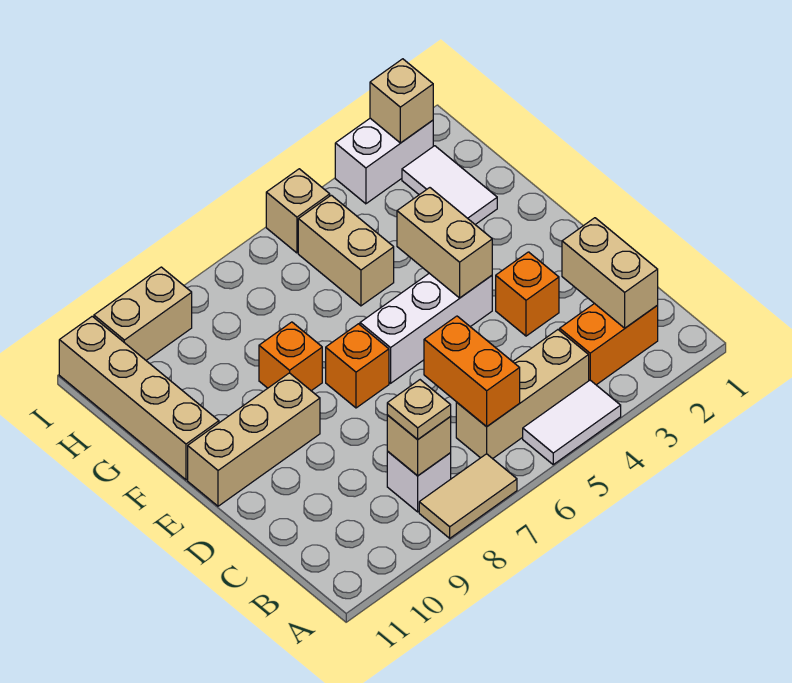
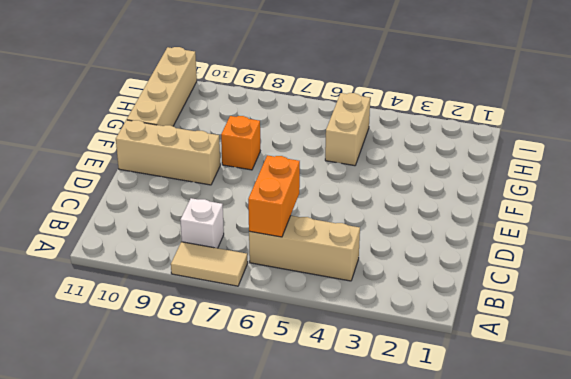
none -> white tile A4:A5 level 1
none -> orange brick B2:B3 level 1
none -> orange brick D3 level 1

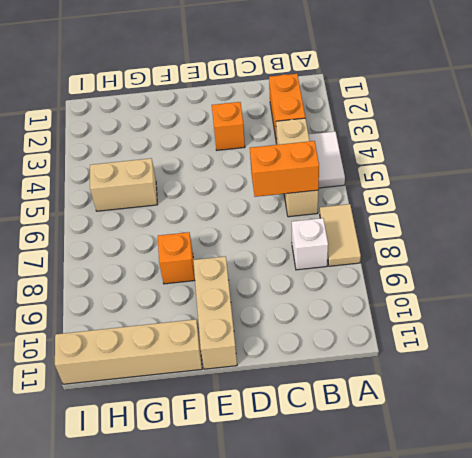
none -> white brick E4:E6 level 1
none -> orange brick E7 level 1
none -> white tile G2:H2 level 1

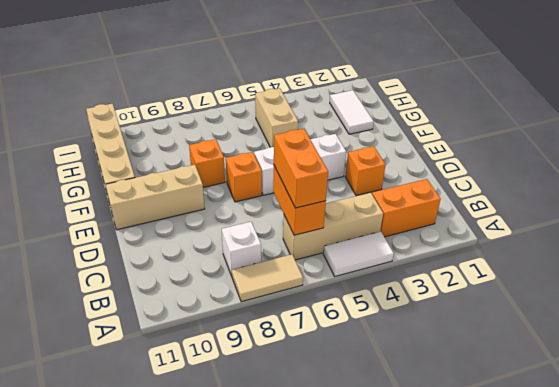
orange brick B6:C6 level 3 -> none
none -> white brick I2:I3 level 1
none -> tan brick I5 level 1
none -> tan brick I9:I10 level 1

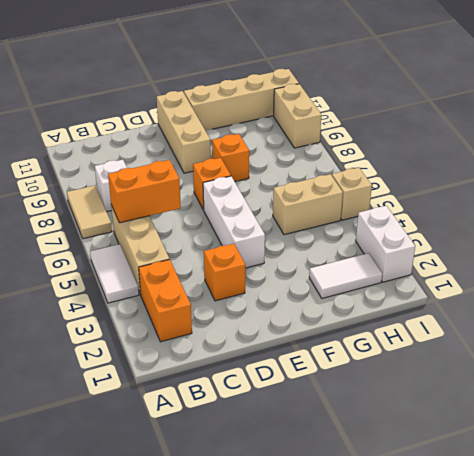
none -> tan brick B2:C2 level 2
none -> tan brick B8 level 2
none -> tan brick E4:F4 level 2

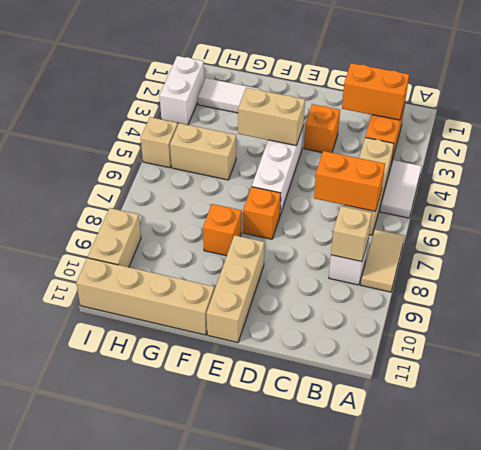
orange brick B2:C2 level 2 -> tan brick B2:C2 level 2
none -> tan brick I2 level 2
none -> tan plate B8 level 3

